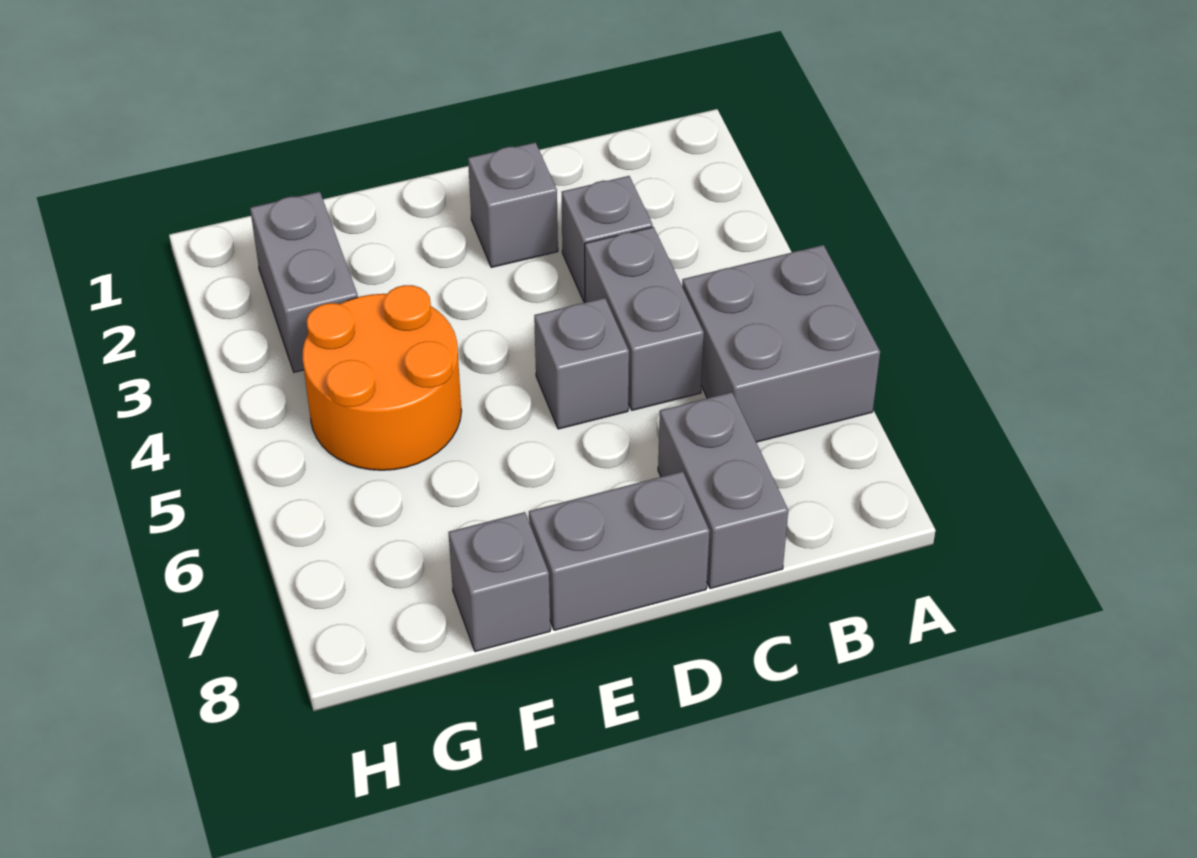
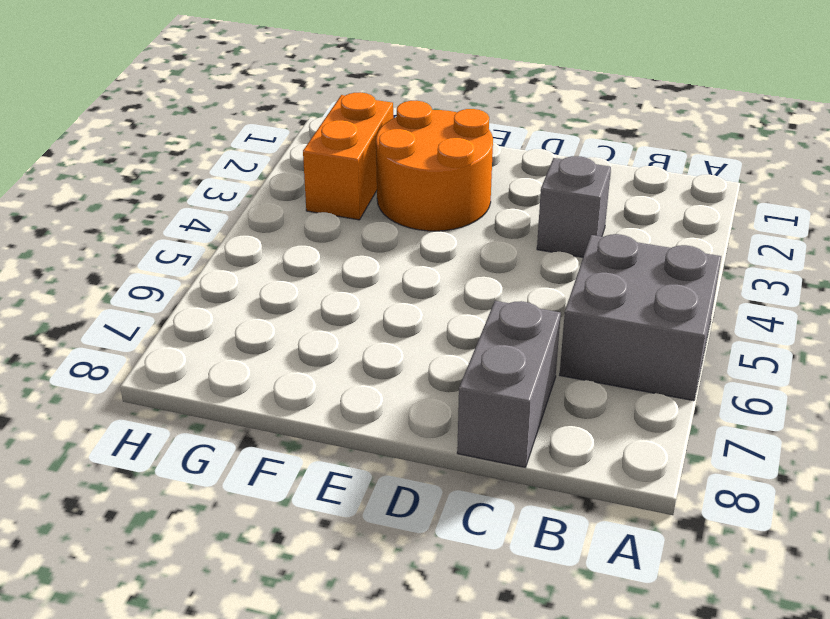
orange round brick E2:F3 level 1 -> orange round brick F4:G5 level 1
orange brick G2:G3 level 1 -> grey brick G2:G3 level 1
none -> grey brick C4:C5 level 1
none -> grey brick D2 level 1

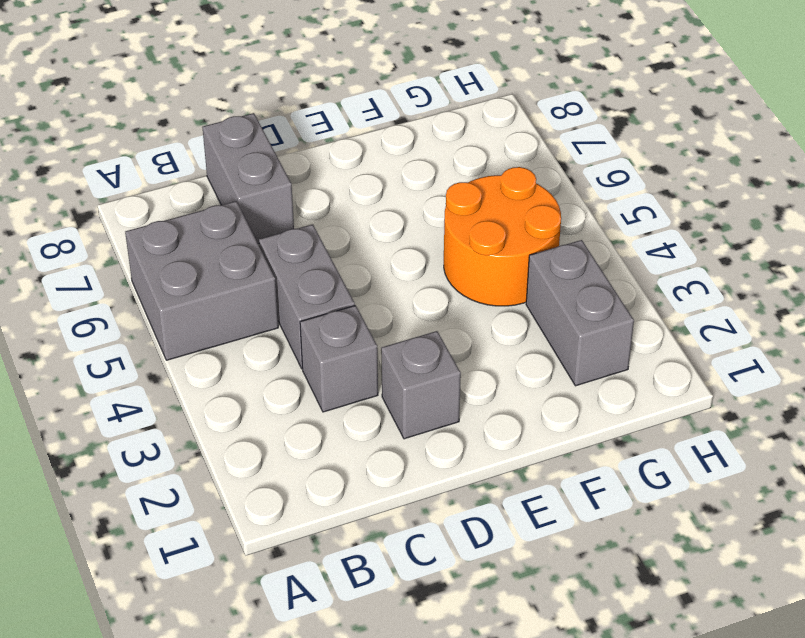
none -> grey brick D5 level 1
none -> grey brick D8:E8 level 1

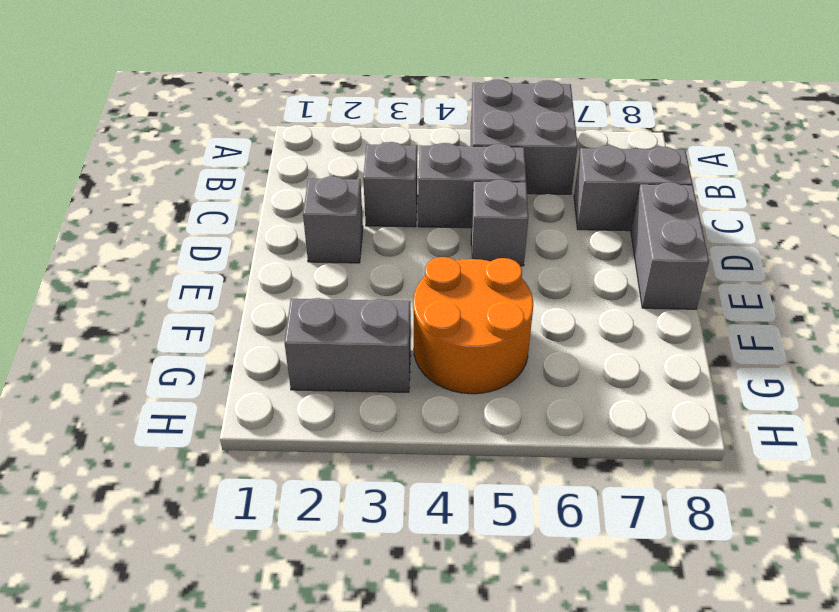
none -> grey brick F8 level 1

